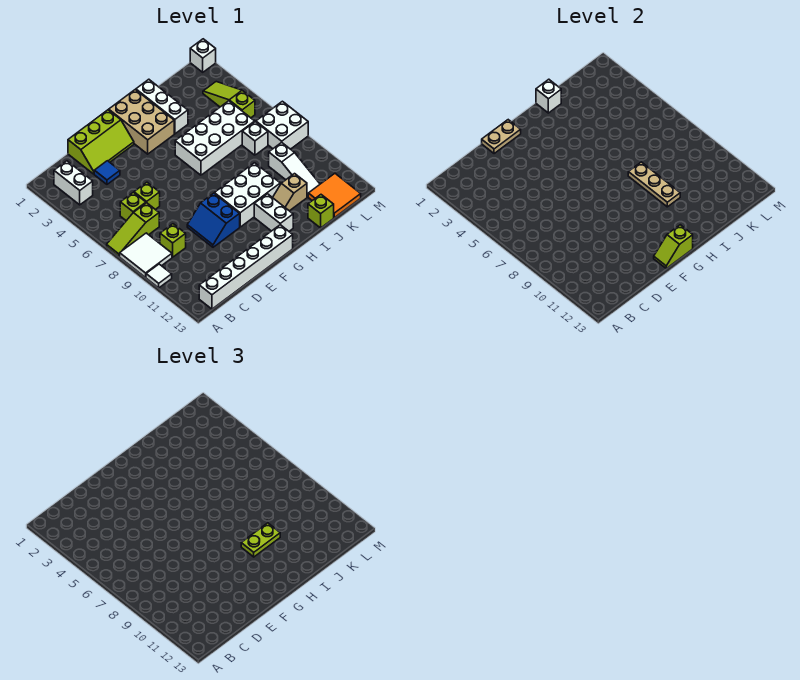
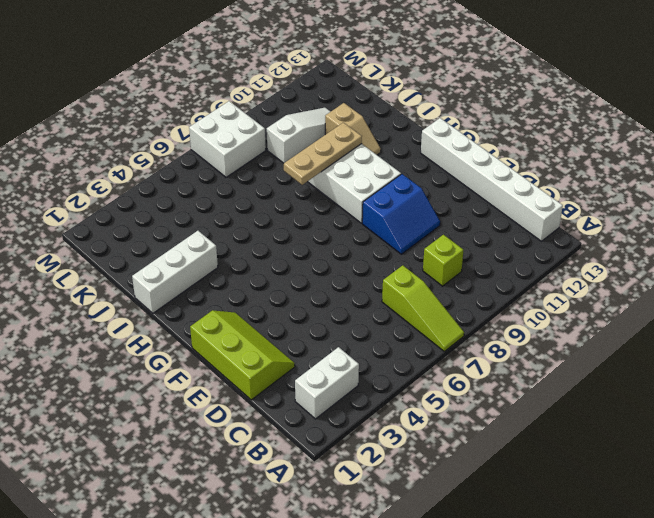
none -> white tile A8:B9 level 1
none -> white tile A10 level 1
none -> lime brick C6 level 1

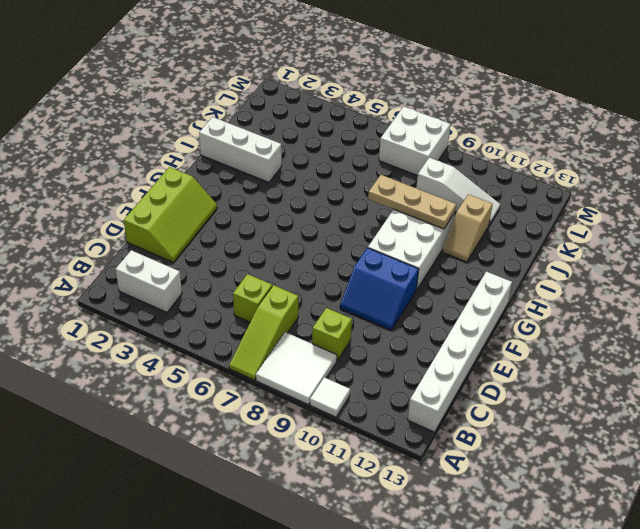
none -> blue tile D3 level 1
none -> lime brick D6 level 1
none -> tan brick G1:H3 level 1

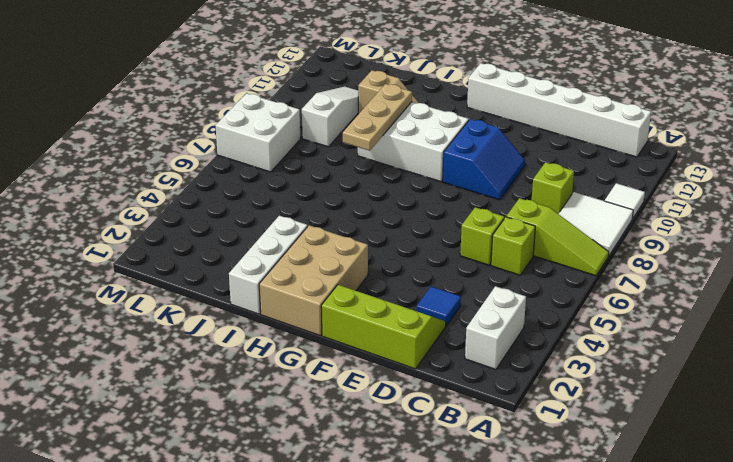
none -> white brick H5:K6 level 1
none -> white brick H11:H12 level 1
none -> lime brick J13 level 1

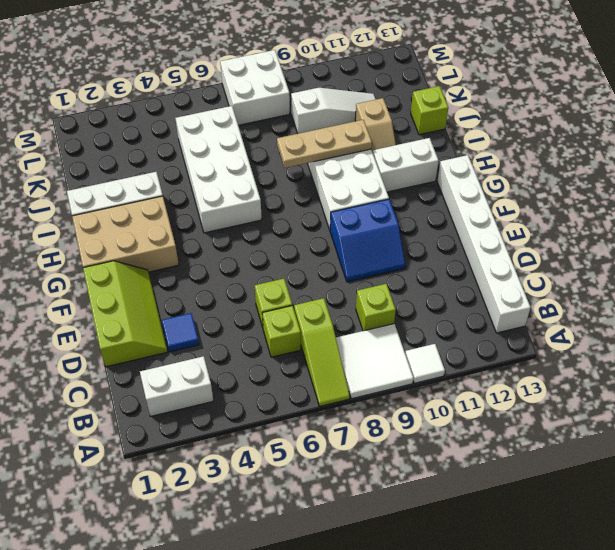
none -> white brick K7 level 1
none -> orange tile K12:L13 level 1
none -> lime slope L3:L5 level 1 top 5

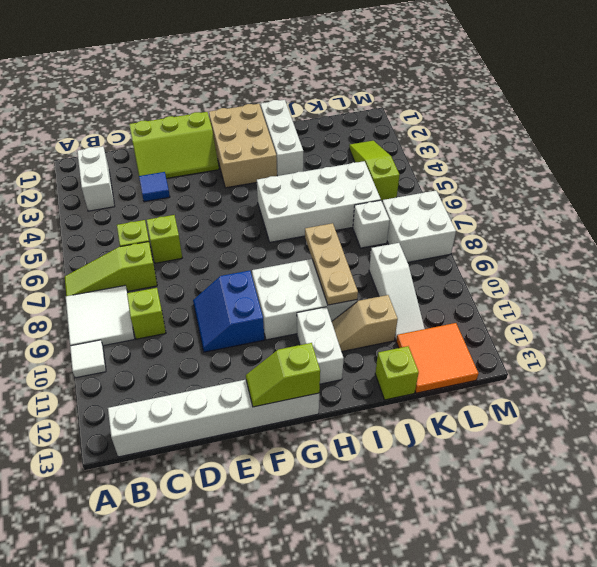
none -> white brick M1 level 1
none -> tan plate E1:F1 level 2
none -> white brick I1 level 2

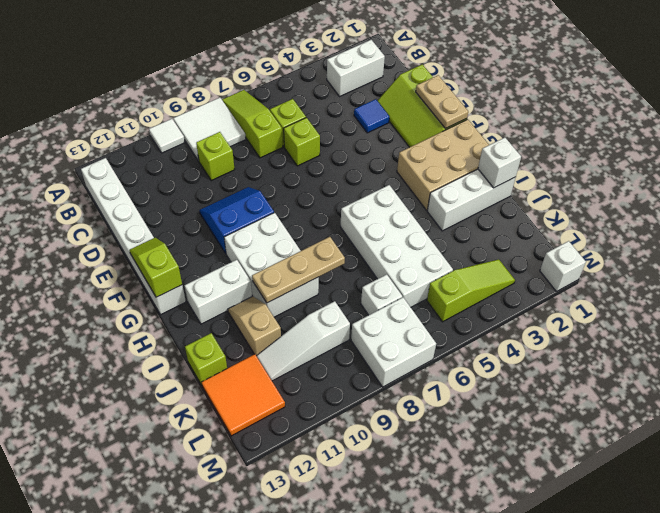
none -> lime plate H10:I10 level 3

